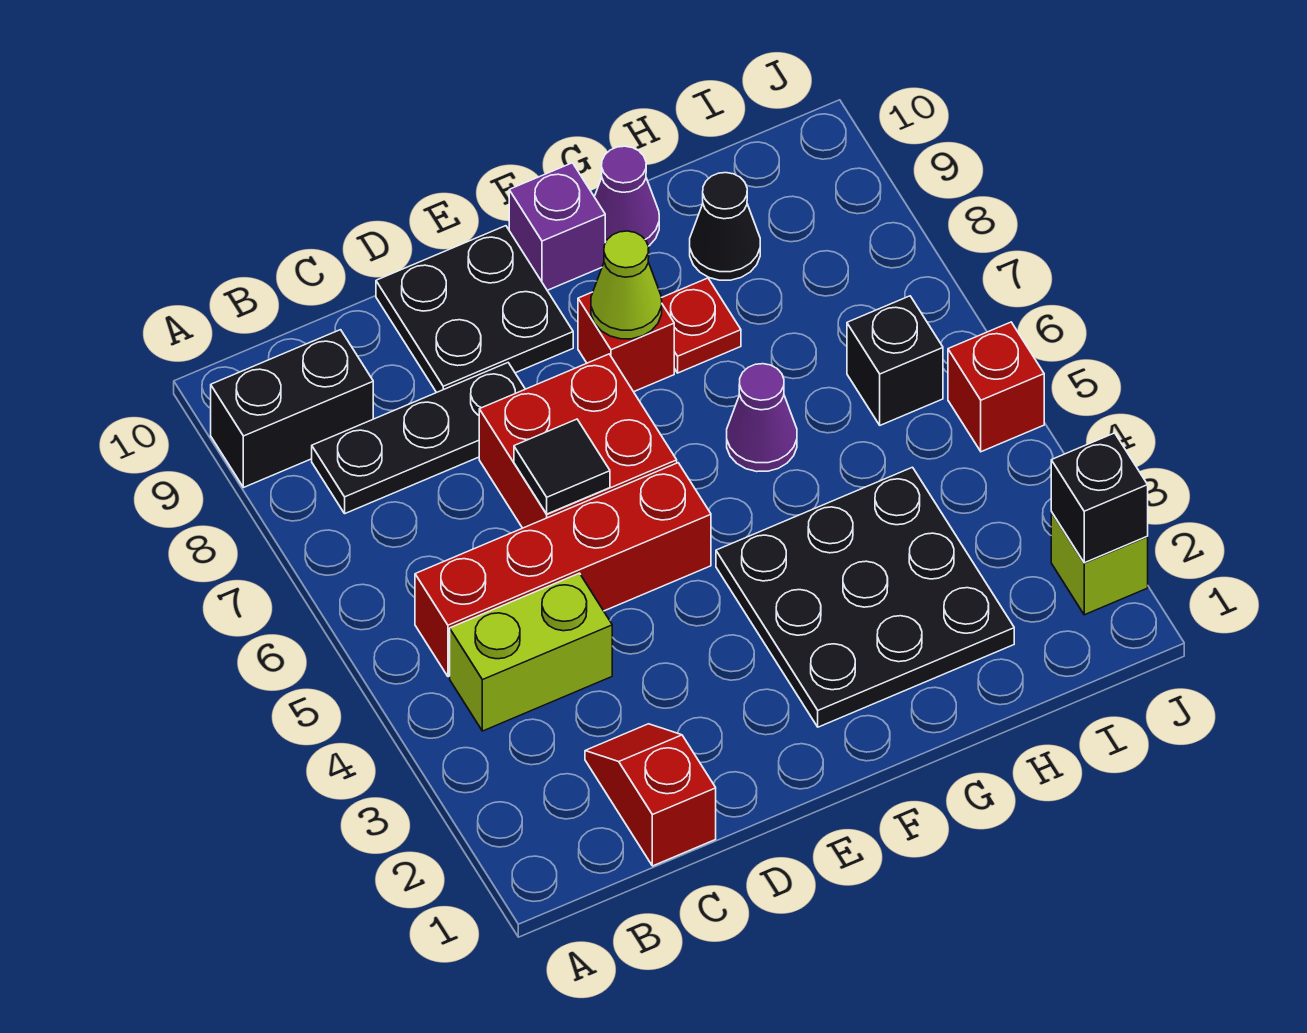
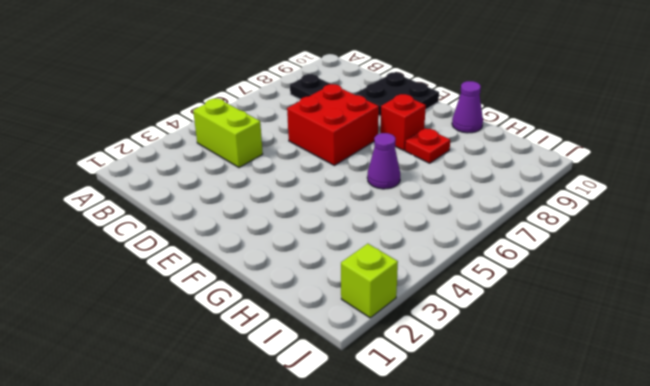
none -> black brick A9:B9 level 1
none -> red brick B5:E5 level 1
none -> red slope C1:C2 level 1 top 1

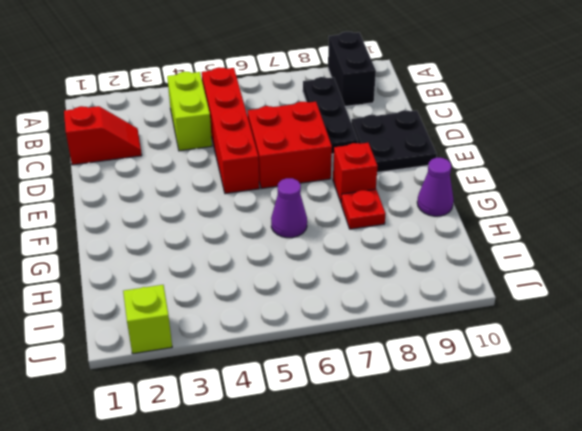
none -> black plate F2:H4 level 1
none -> purple brick F10 level 1
none -> black cone H9 level 1

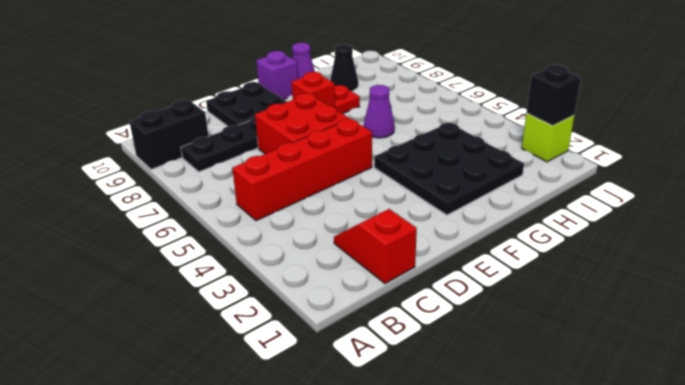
none -> lime brick B4:C4 level 1
none -> black brick I6 level 1
none -> red brick J5 level 1

